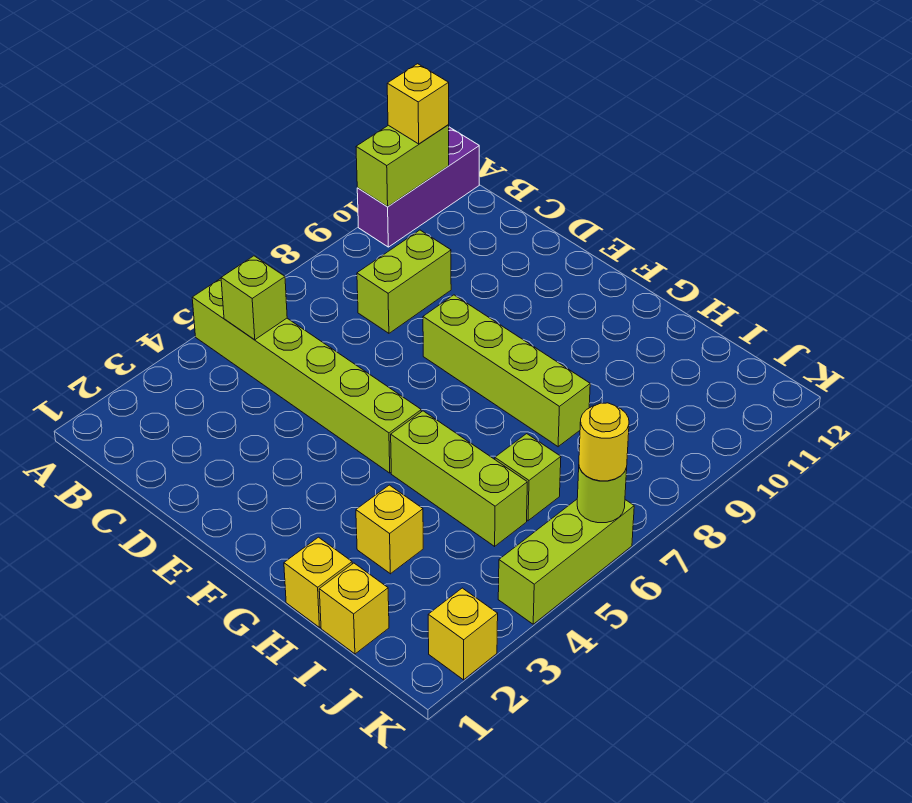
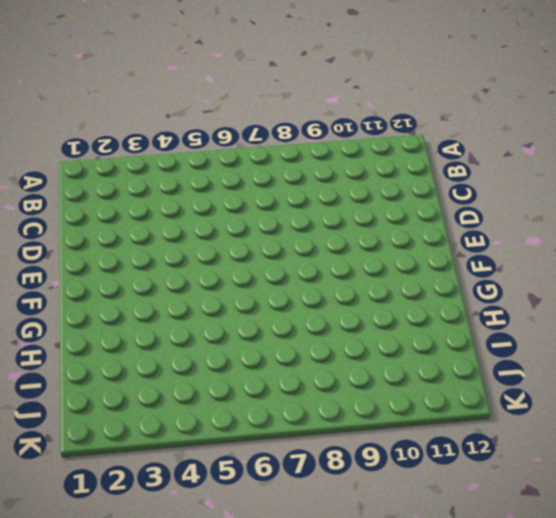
none -> lime brick A5:F5 level 1
none -> purple brick A10:A12 level 1
none -> lime brick C8:C9 level 1

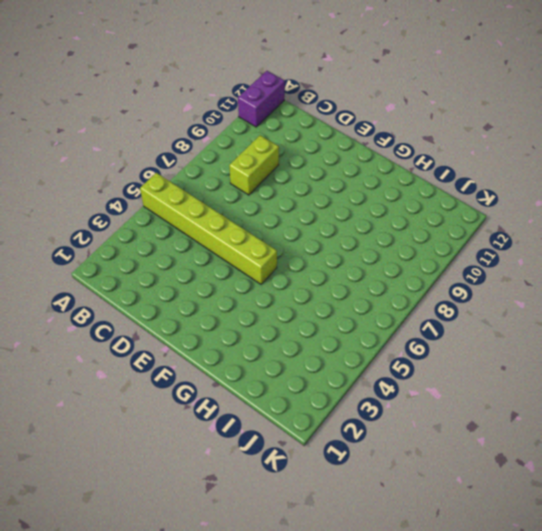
purple brick A11:A12 level 1 -> purple brick A10:A12 level 1
none -> lime brick E8:H8 level 1
none -> lime brick G5:I5 level 1
none -> yellow brick H1 level 1

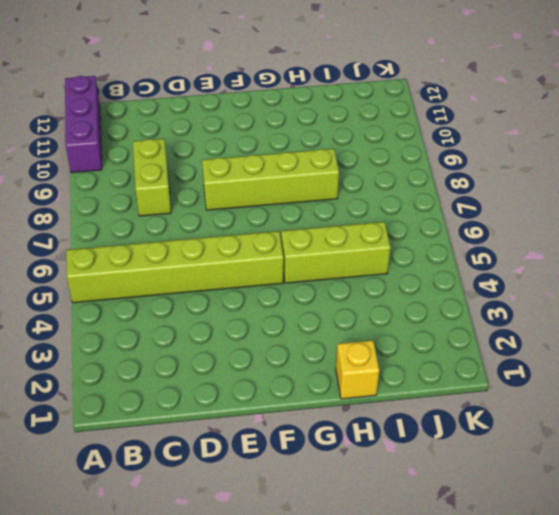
none -> yellow brick H3 level 1
none -> yellow brick I1 level 1
none -> lime brick I6 level 1

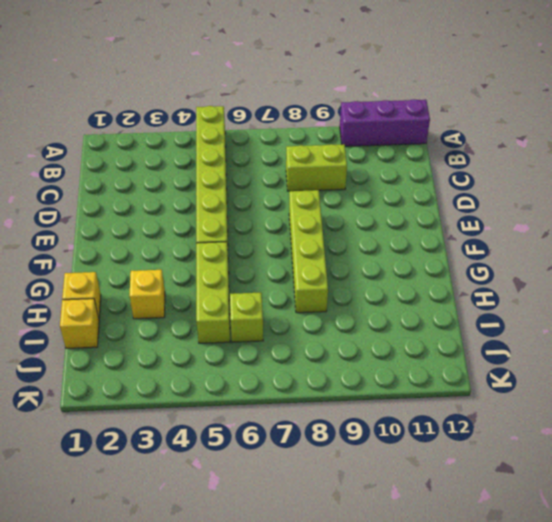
none -> yellow brick K2 level 1
none -> lime brick K4:K6 level 1
none -> lime brick A10:A11 level 2

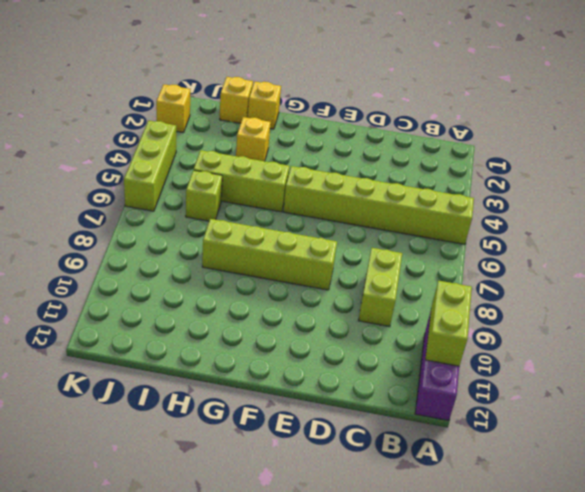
none -> lime brick B5 level 2
none -> lime round brick K6 level 2
none -> yellow brick A11 level 3

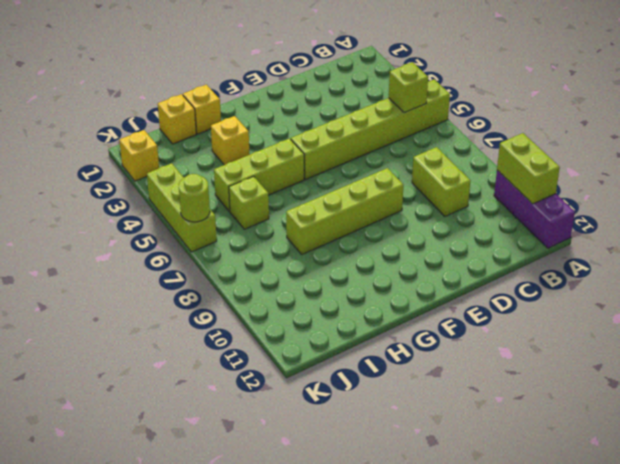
none -> yellow brick A11 level 3
none -> yellow round brick K6 level 3

